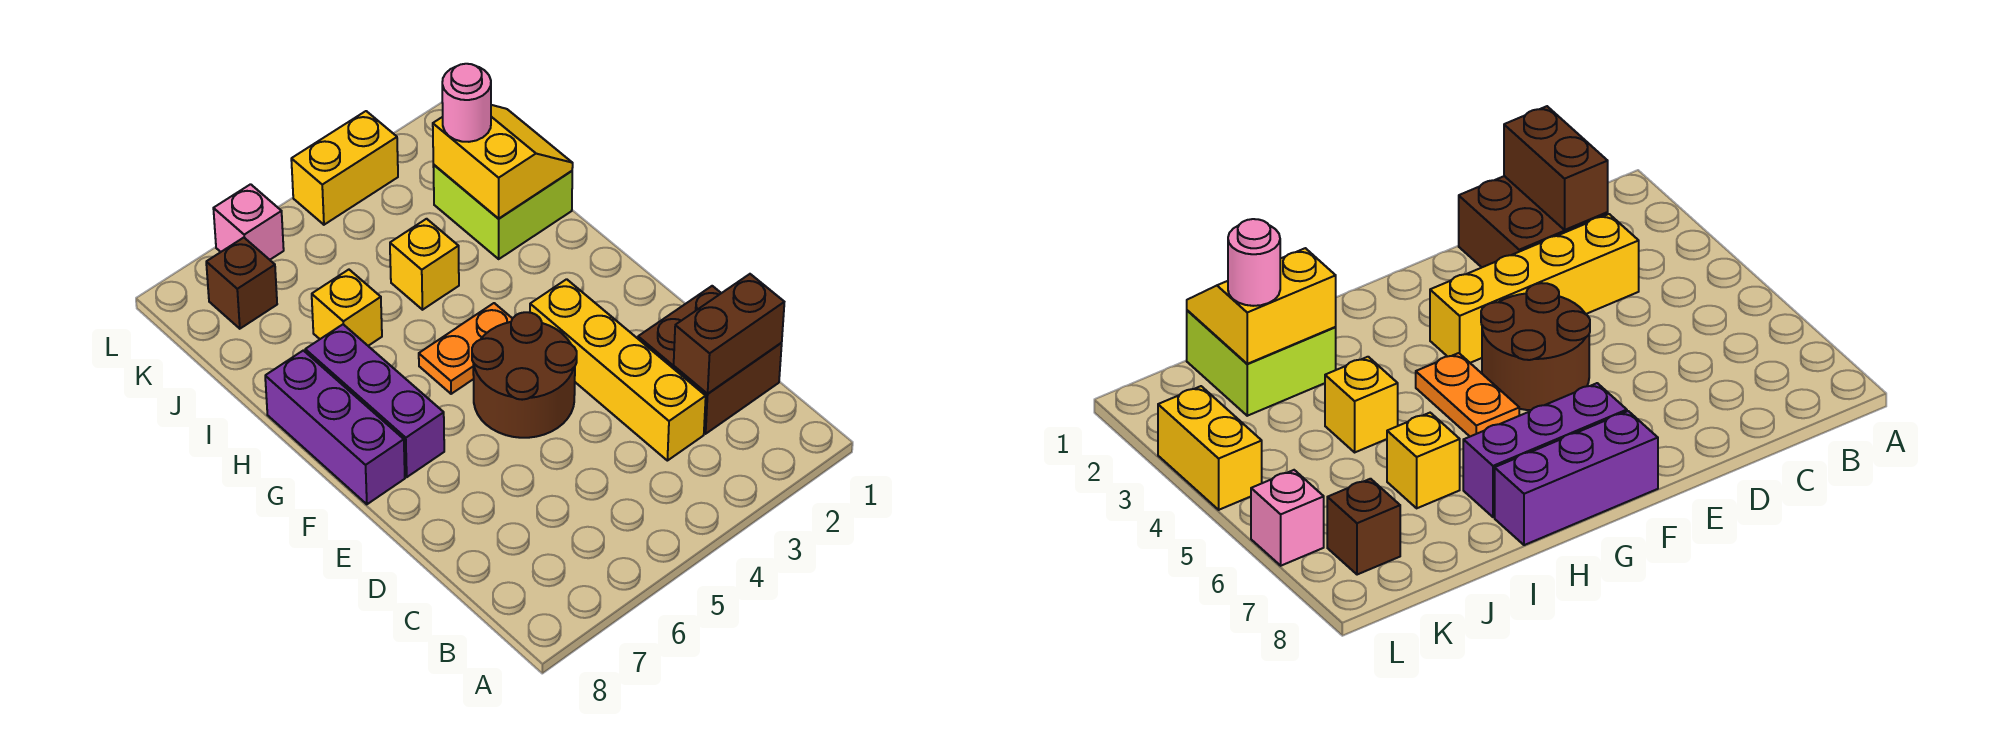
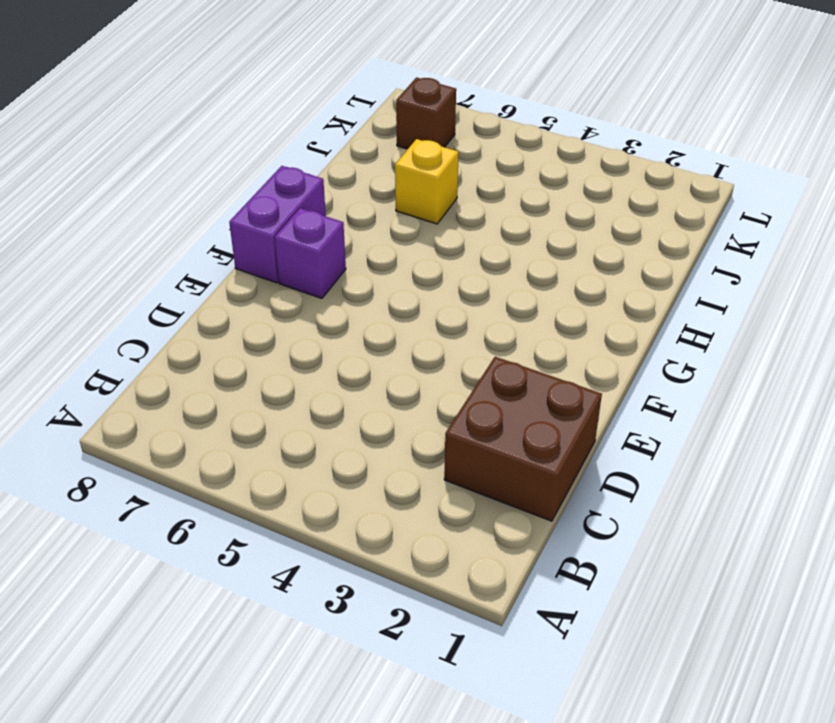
purple brick F7 level 1 -> purple brick F7:H7 level 1
purple brick F8:G8 level 1 -> purple brick F8:H8 level 1
none -> yellow brick C3:F3 level 1
none -> brown round brick E4:F5 level 1
none -> orange plate G4:G5 level 1

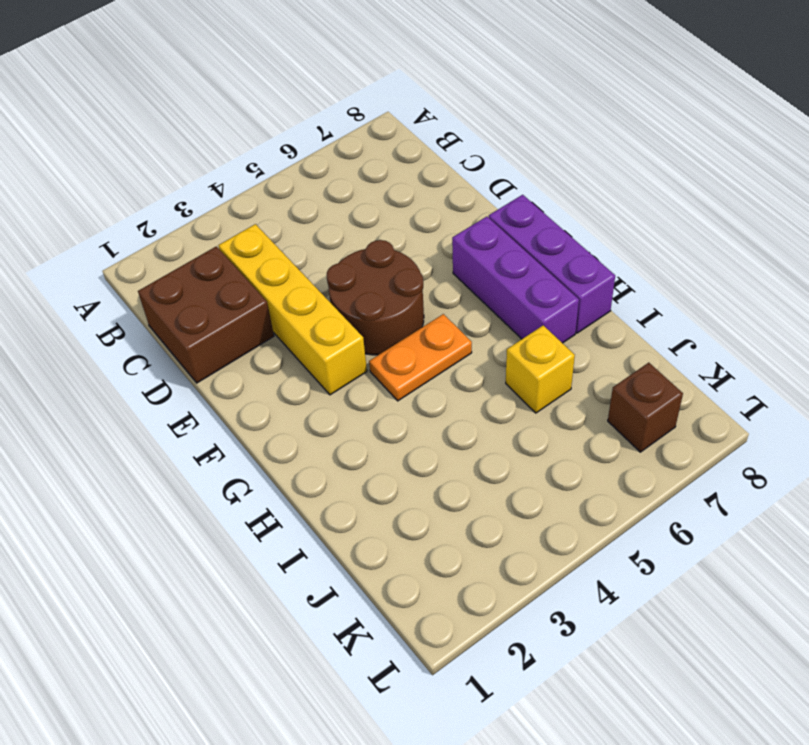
none -> lime brick I1:J2 level 1
none -> yellow brick I4 level 1
none -> yellow brick L3:L4 level 1

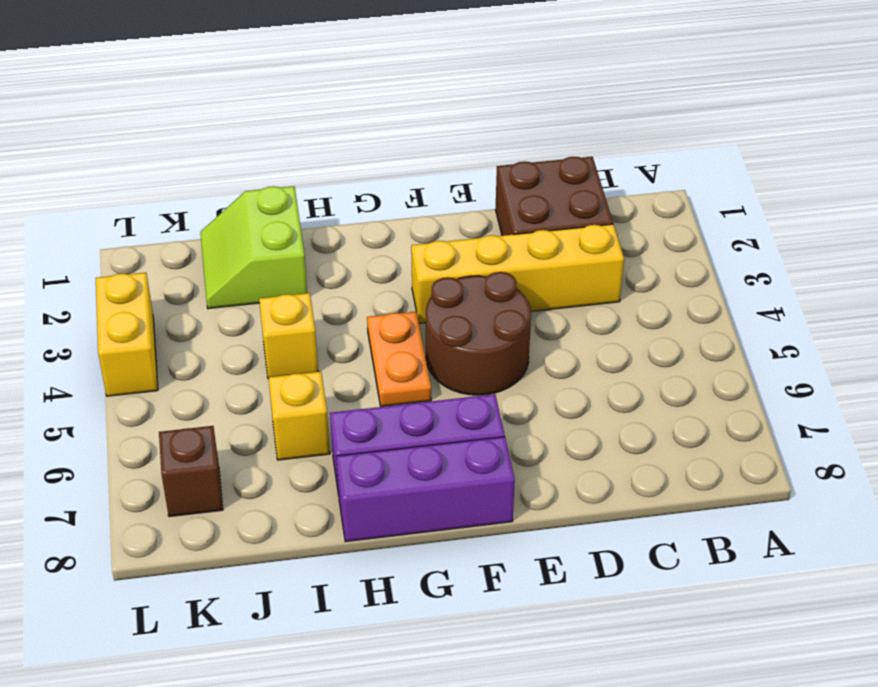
lime slope I1:J2 level 1 top I -> lime brick I1:J2 level 1
none -> pink brick L6 level 1
none -> brown brick C1:C2 level 2
none -> yellow slope I1:J2 level 2 top 2

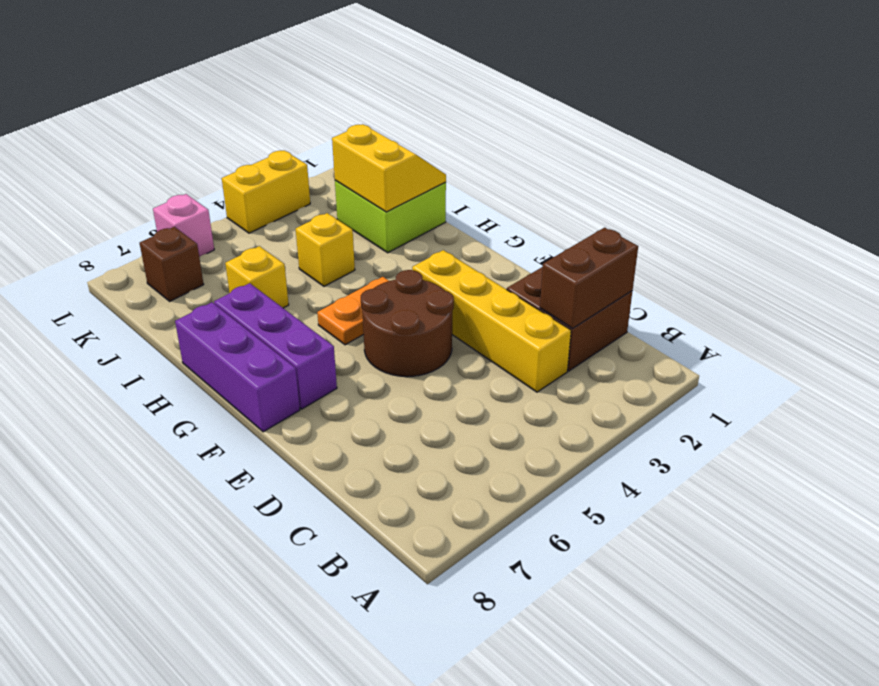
none -> pink round brick J2 level 3

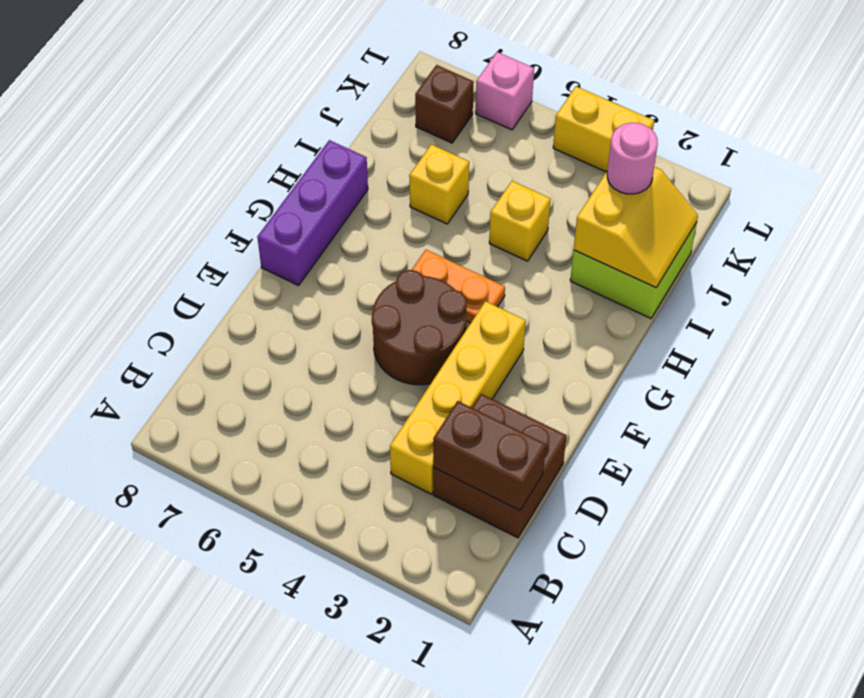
none -> purple brick F7:H7 level 1

